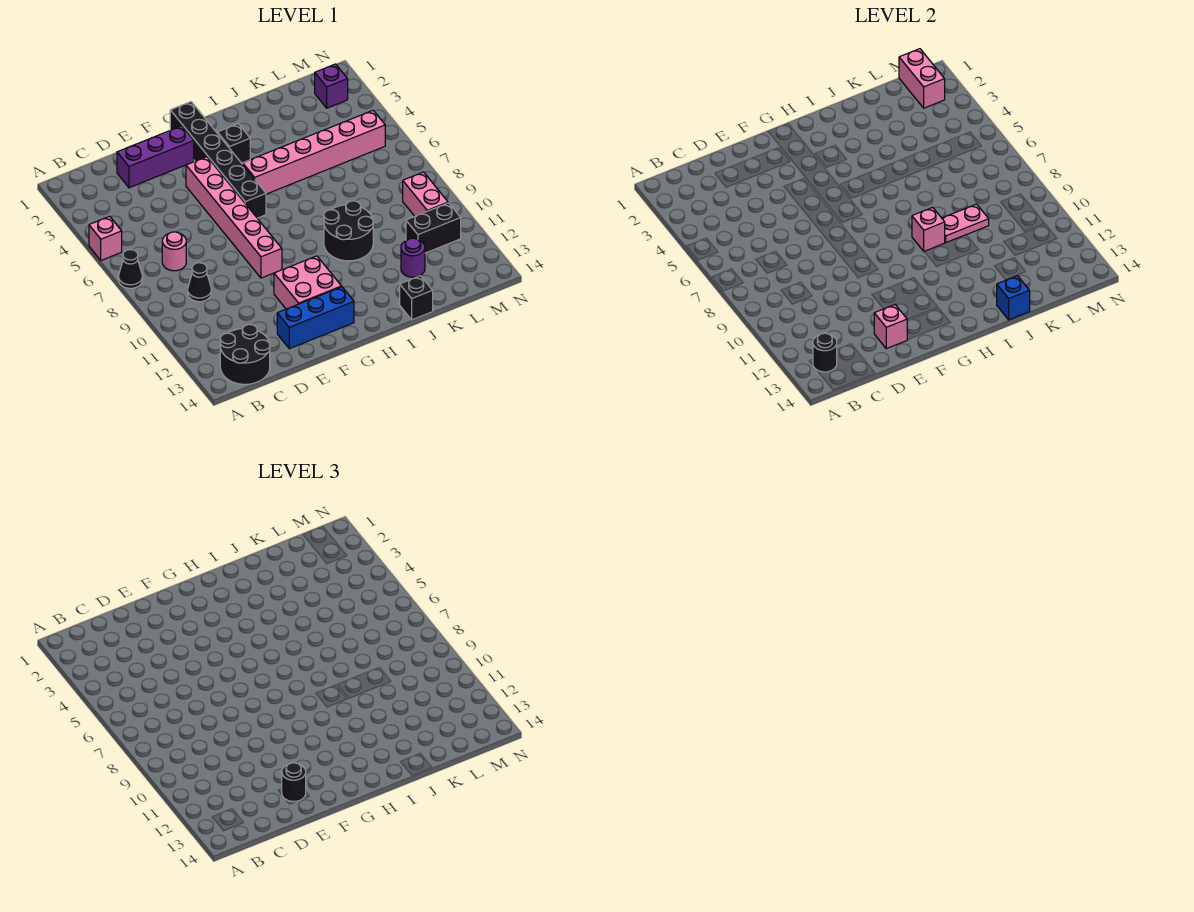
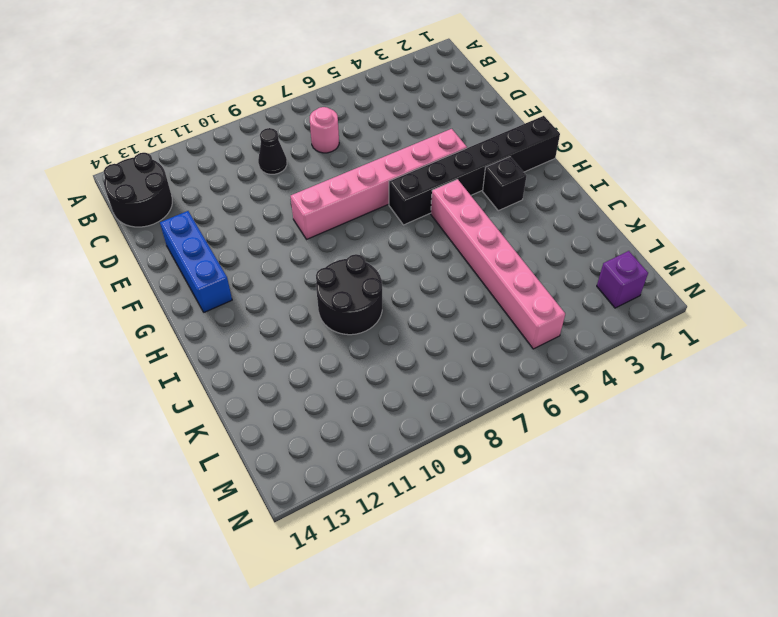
none -> pink brick A5 level 1
none -> black cone A7 level 1
none -> purple brick D2:F2 level 1

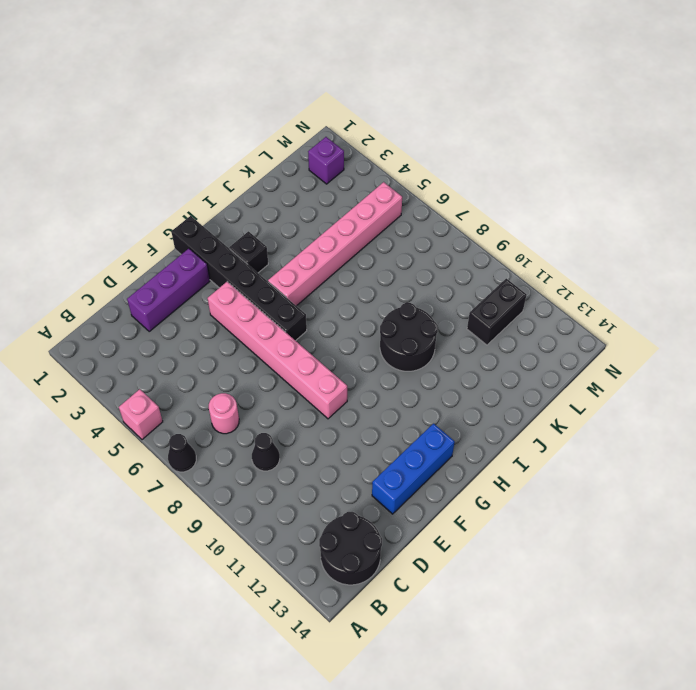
none -> pink brick F11:G12 level 1
none -> black brick J14 level 1
none -> purple round brick K12 level 1

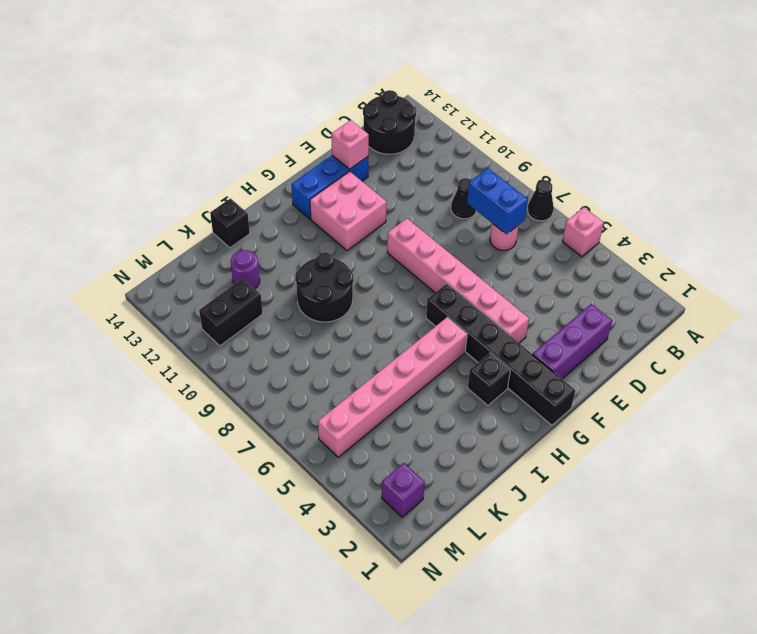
blue brick C7:C8 level 2 -> none
none -> pink brick M9:M10 level 1
none -> black round brick B13 level 2
none -> pink brick I9 level 2

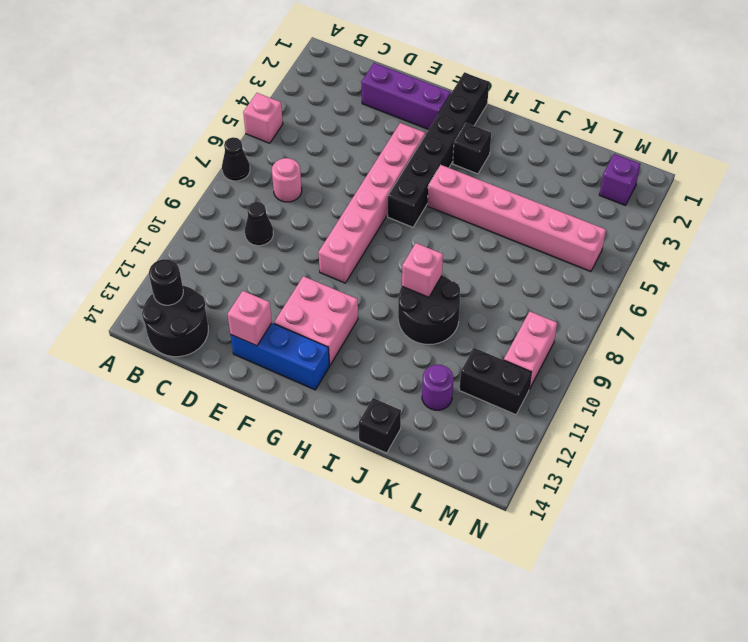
none -> pink plate J9:K9 level 2
none -> blue brick J14 level 2
none -> pink brick M1:M2 level 2

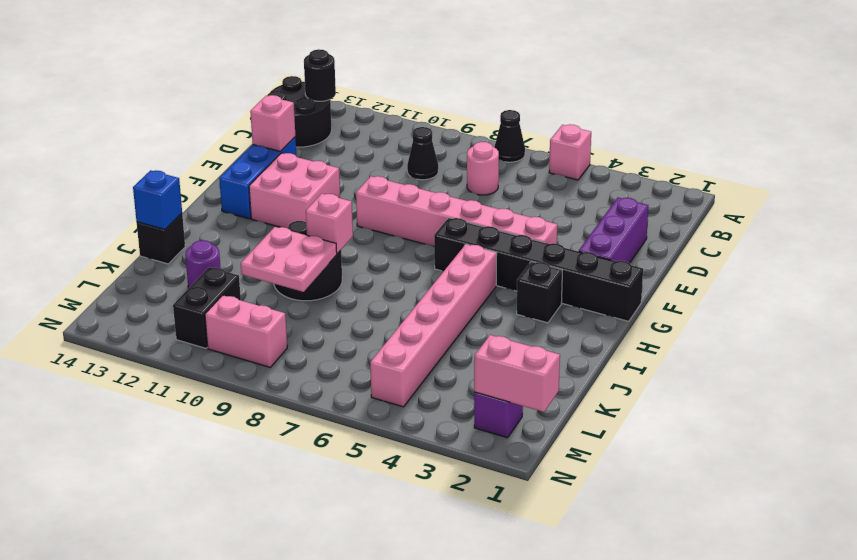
pink plate J9:K10 level 2 -> pink plate J9:K9 level 2
none -> black round brick E13 level 3

